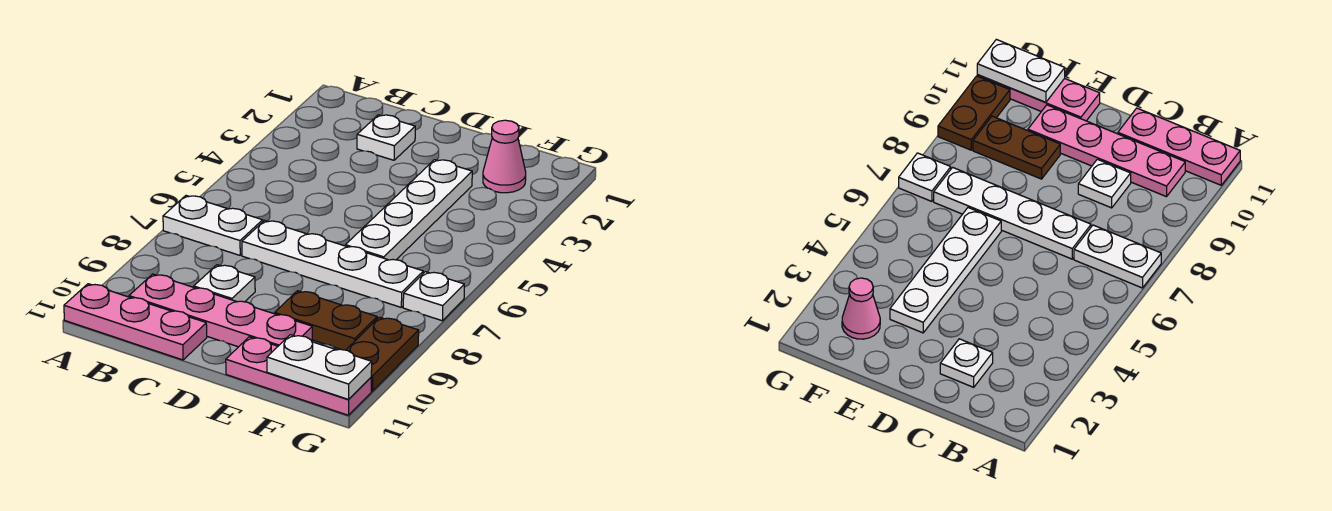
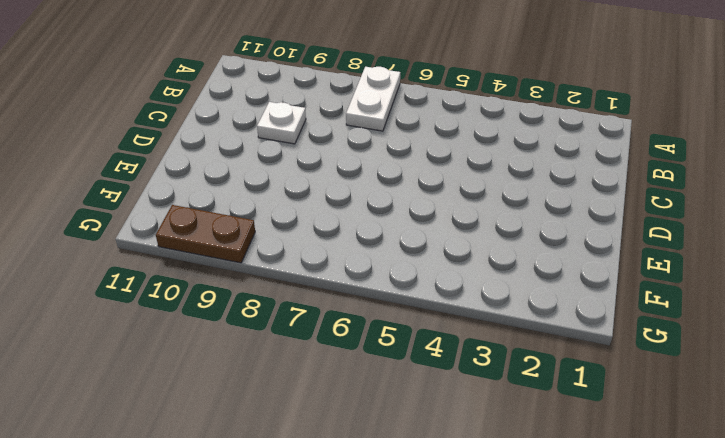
none -> pink plate A11:C11 level 1
none -> pink plate B10:E10 level 1
none -> white plate C2 level 1

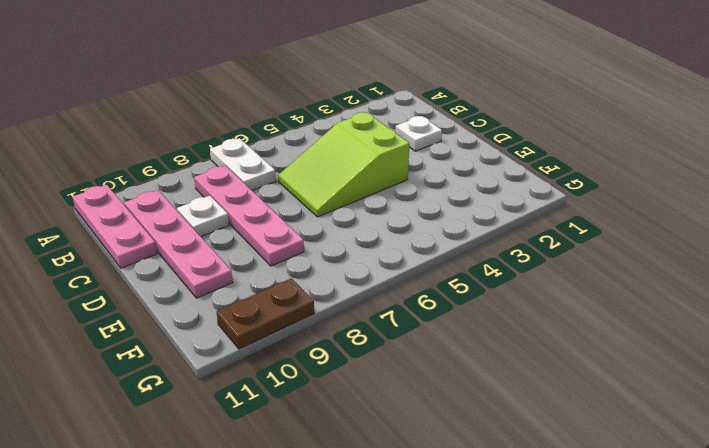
pink plate B8:E8 level 1 -> none
lime slope C4:D6 level 1 top 4 -> none
none -> white plate C7:F7 level 1
none -> white plate E3:E6 level 1
none -> brown plate E9:F9 level 1

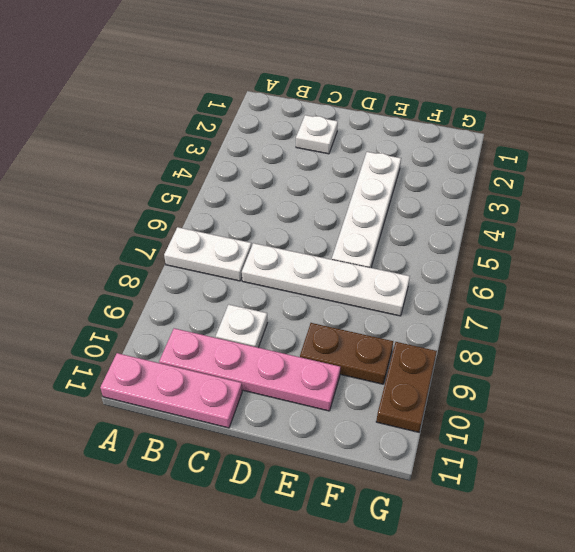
none -> pink plate E11:G11 level 1
none -> pink cone F2 level 1
none -> white plate G7 level 1

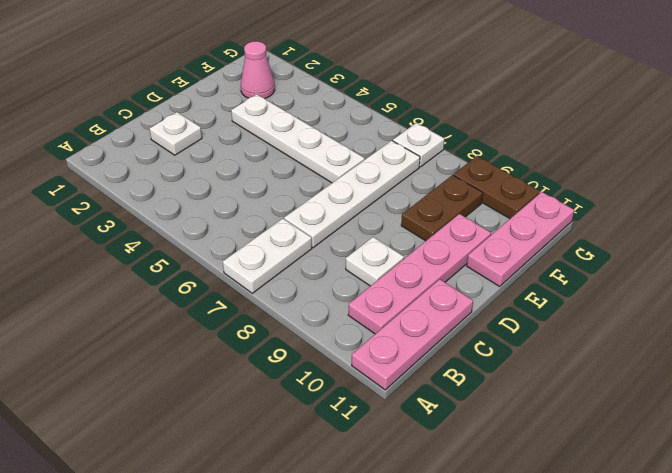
none -> white plate F11:G11 level 2

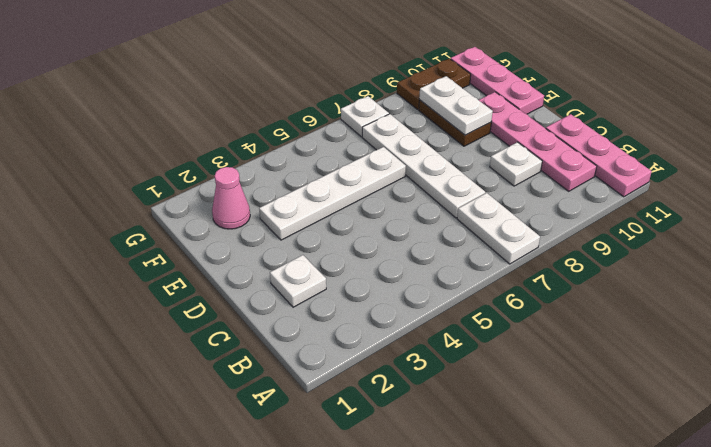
white plate E9:F9 level 2 -> white plate F11:G11 level 2

